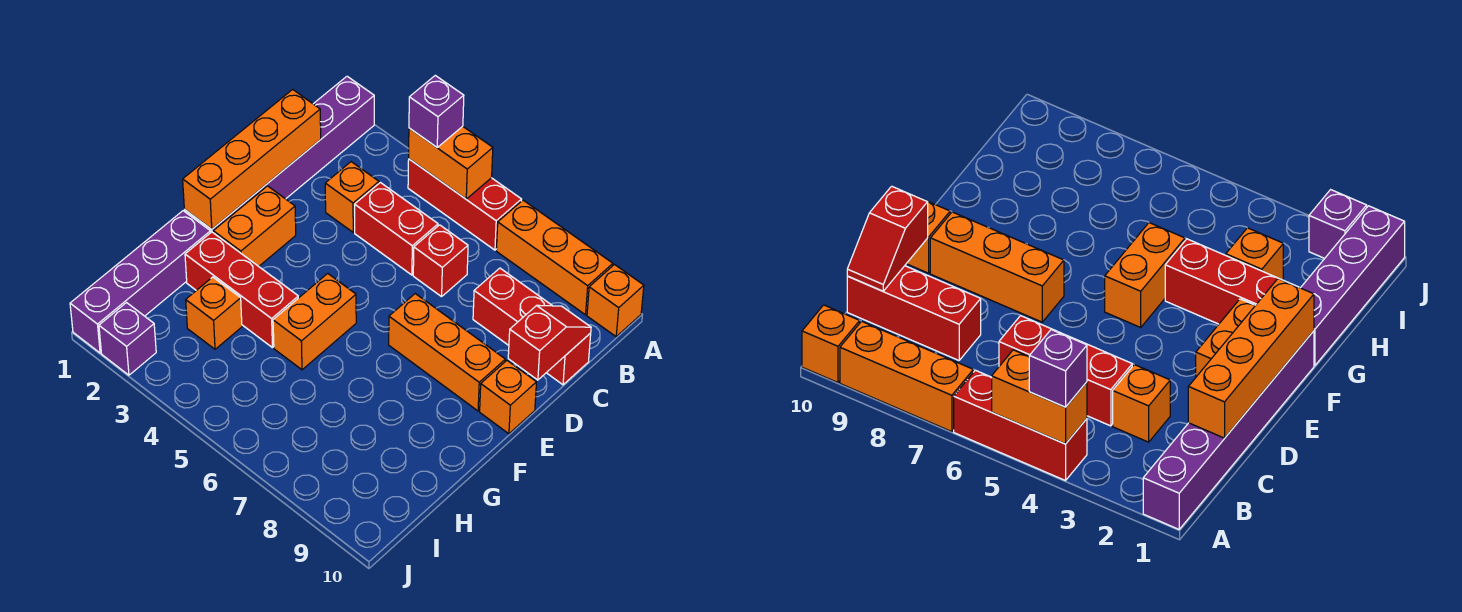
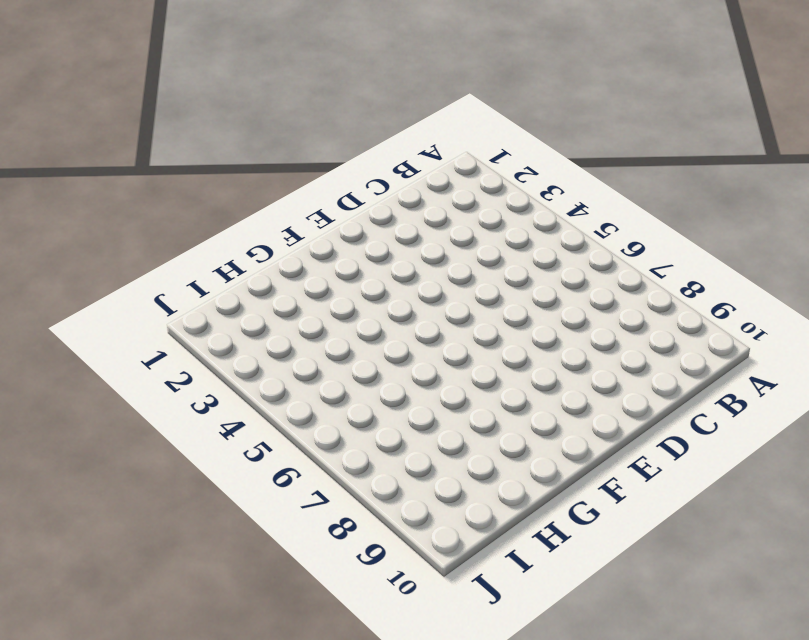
none -> purple brick A1:F1 level 1
none -> red brick A4:A6 level 1
none -> orange brick A7:A9 level 1

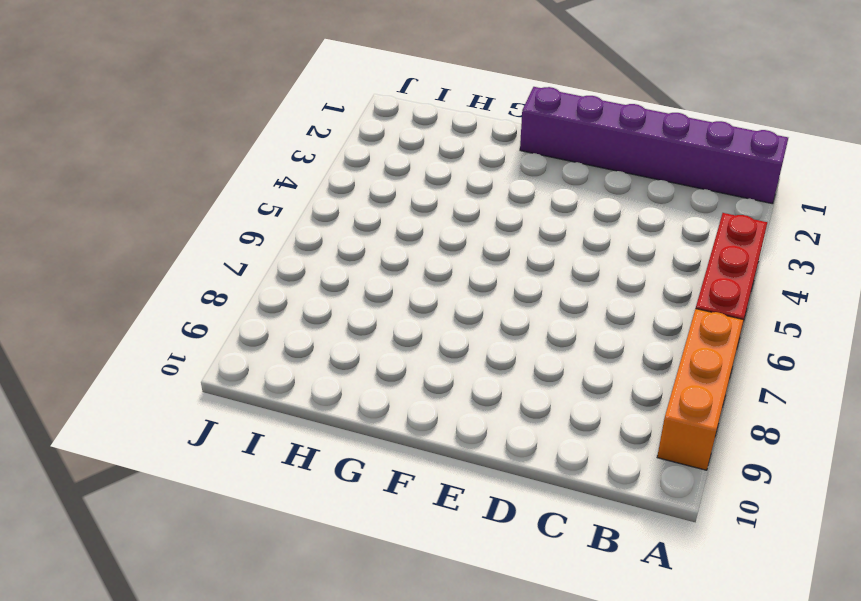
none -> orange brick A10 level 1
none -> orange brick C3 level 1
none -> red brick C4:C5 level 1

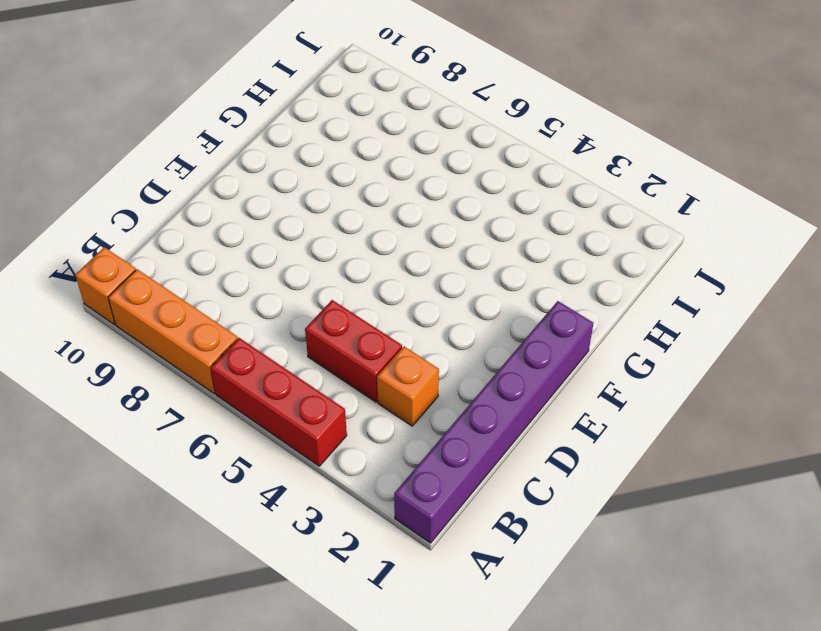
none -> red brick C6 level 1
none -> red brick C8:C10 level 1
none -> orange brick E2:F2 level 1

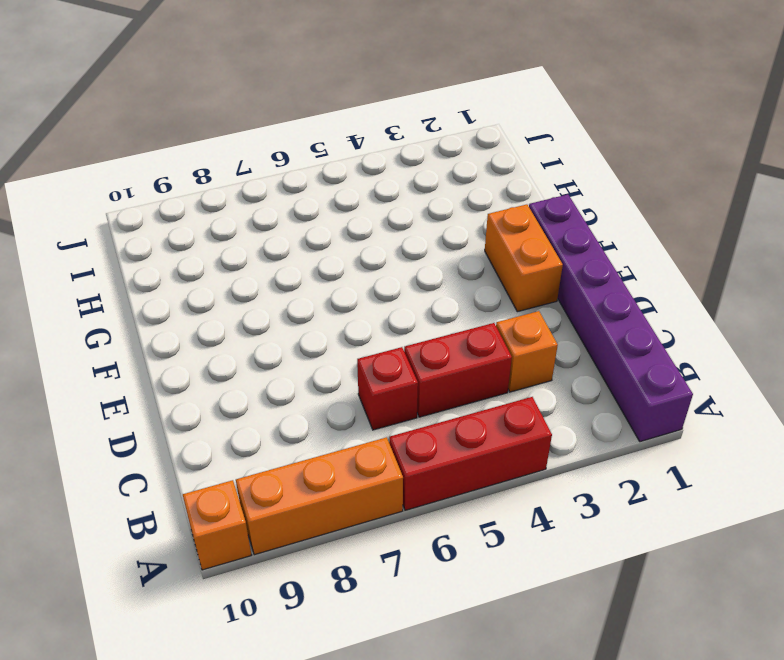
none -> red brick C8:C10 level 1
none -> orange brick E7:E9 level 1
none -> orange brick E10 level 1

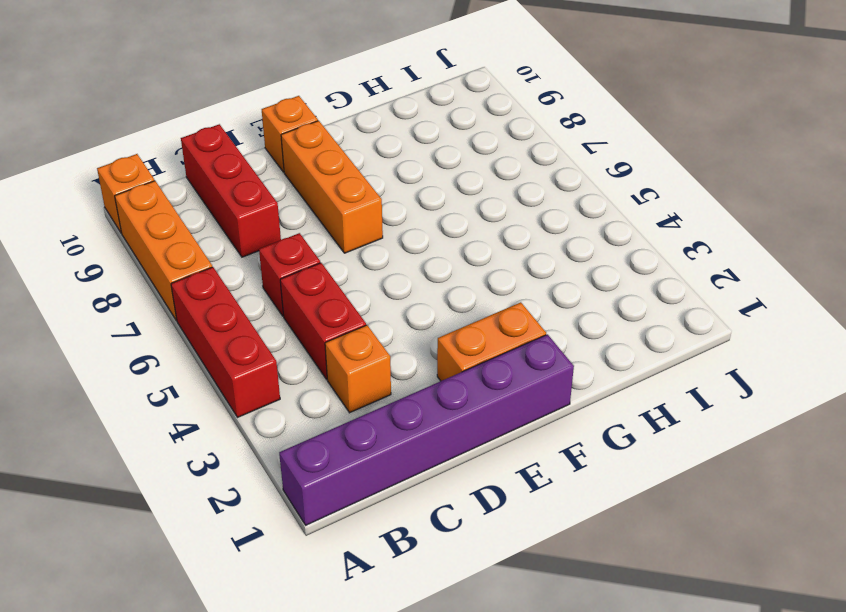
none -> orange brick F5:G5 level 1
none -> purple brick G1:J1 level 1
none -> red brick G2:G4 level 1

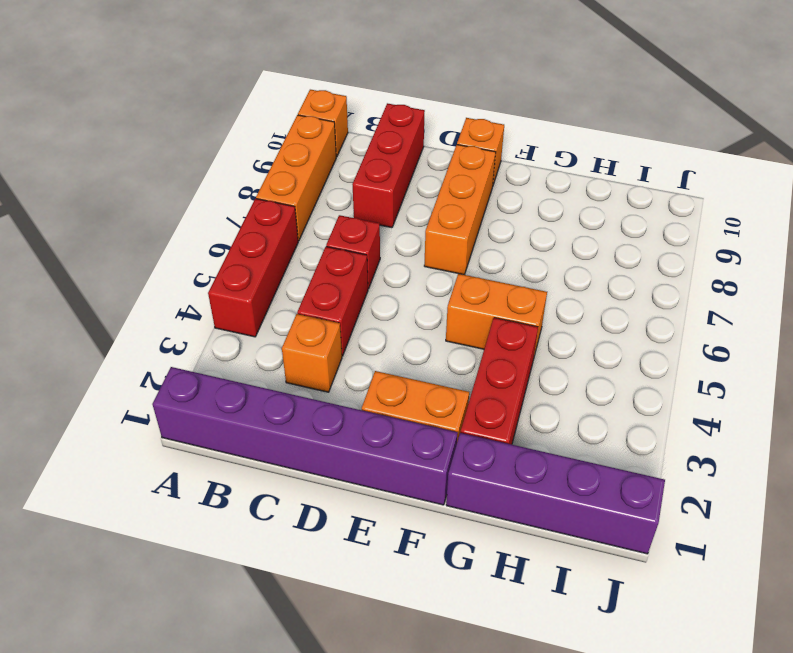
none -> orange brick H3 level 1
none -> purple brick J2 level 1
none -> orange brick A4:A5 level 2

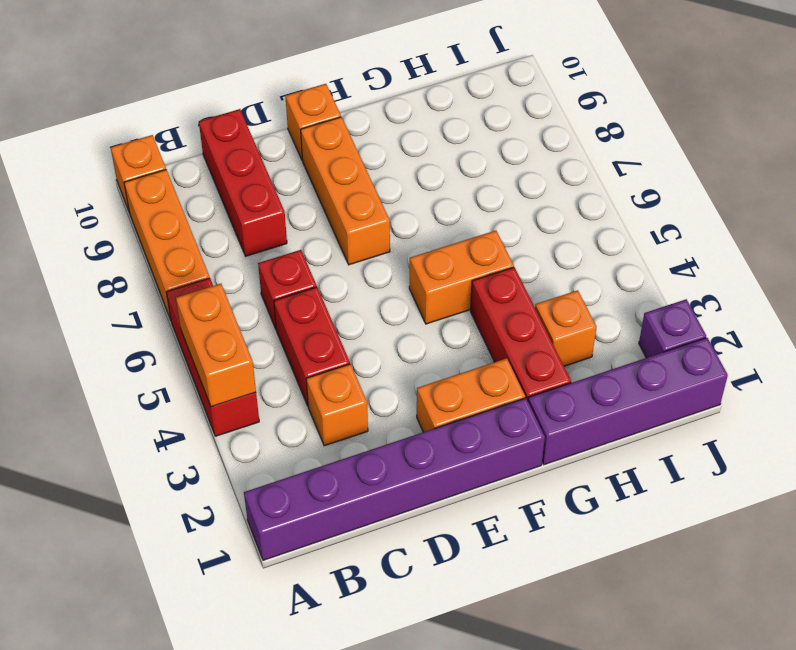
none -> orange brick C1:F1 level 2
none -> red slope C10:D10 level 2 top D
none -> purple brick A4 level 3

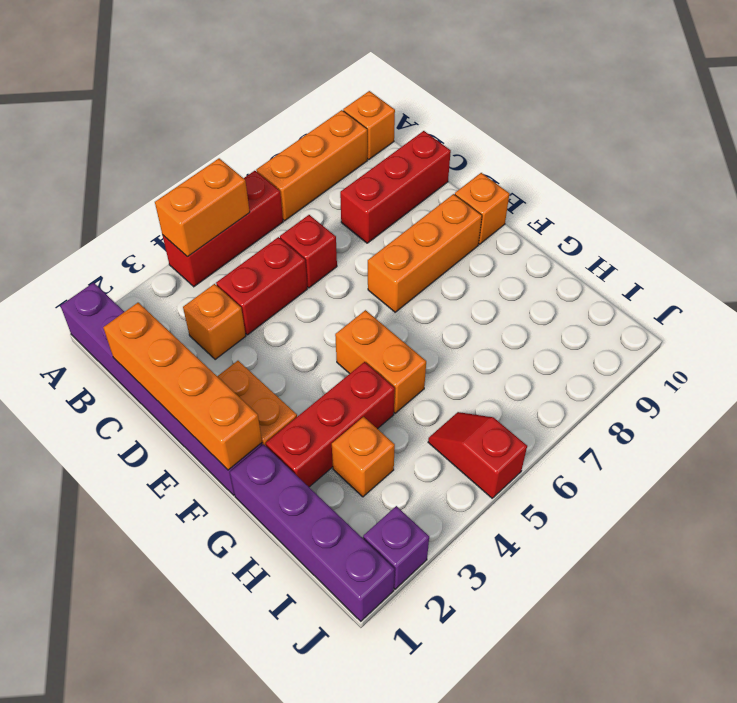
red slope I5:J5 level 1 top J -> red slope C10:D10 level 2 top D
none -> purple brick A4 level 3

